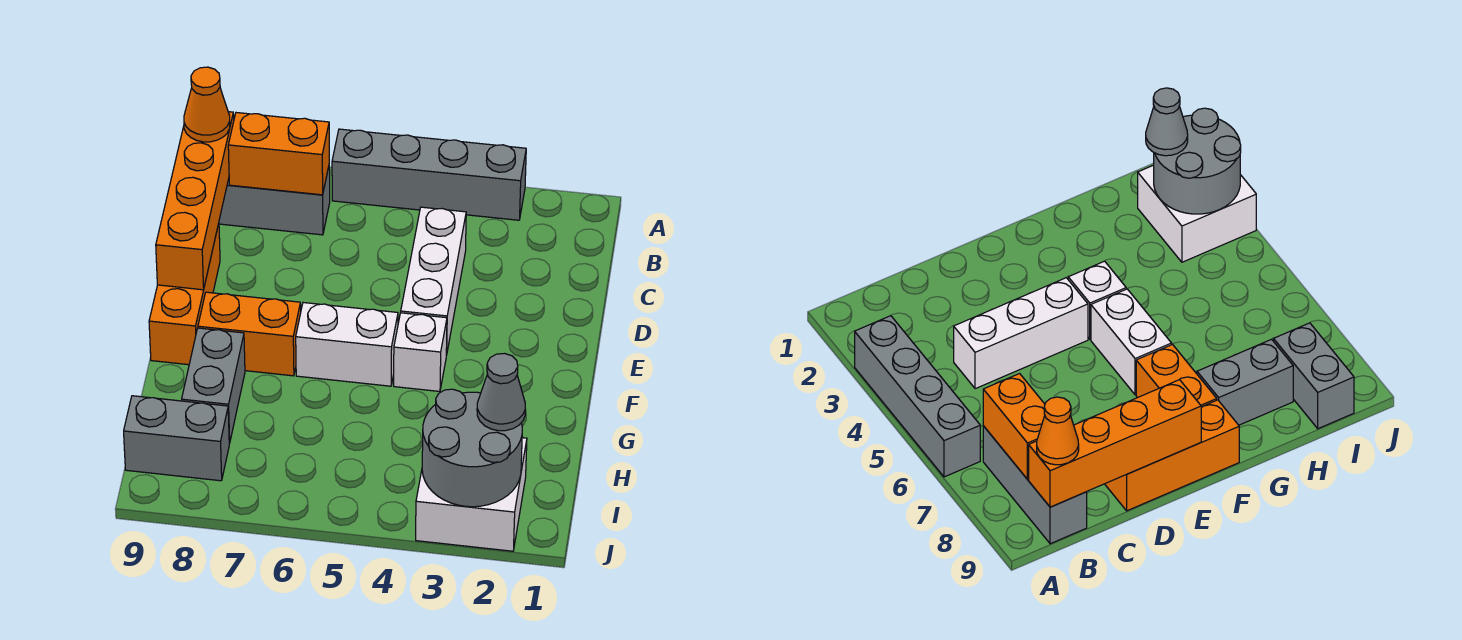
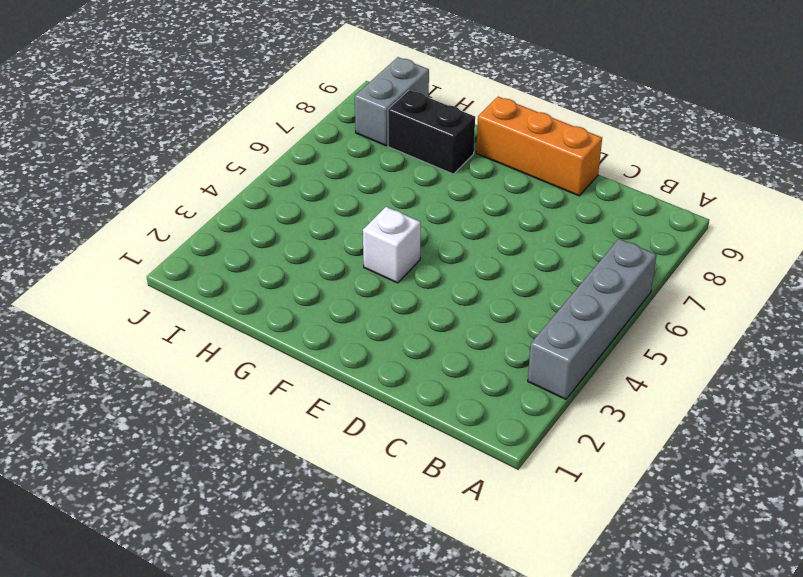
black brick G8:H8 level 1 -> grey brick G8:H8 level 1
none -> grey brick B7:B9 level 1
none -> white brick C4:E4 level 1
none -> white brick F5:F6 level 1

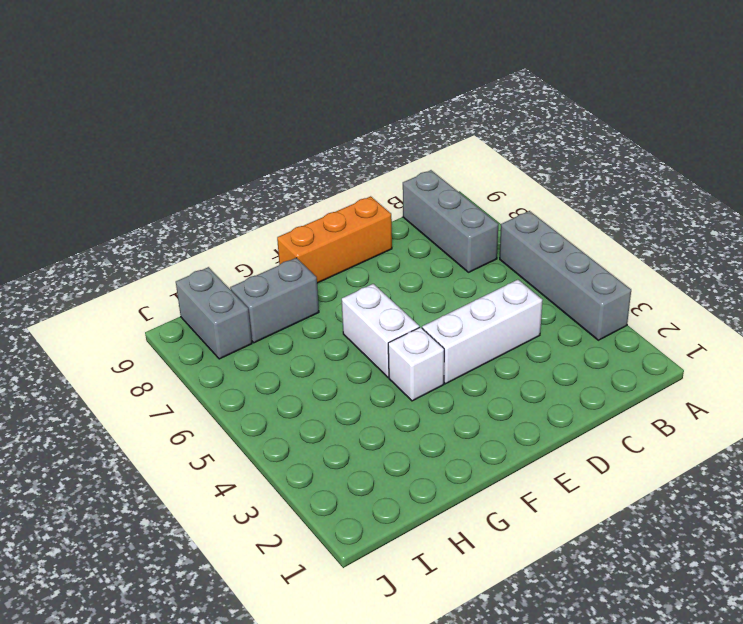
none -> orange brick F7:F8 level 1
none -> white brick I2:J3 level 1
none -> orange brick B7:B8 level 2

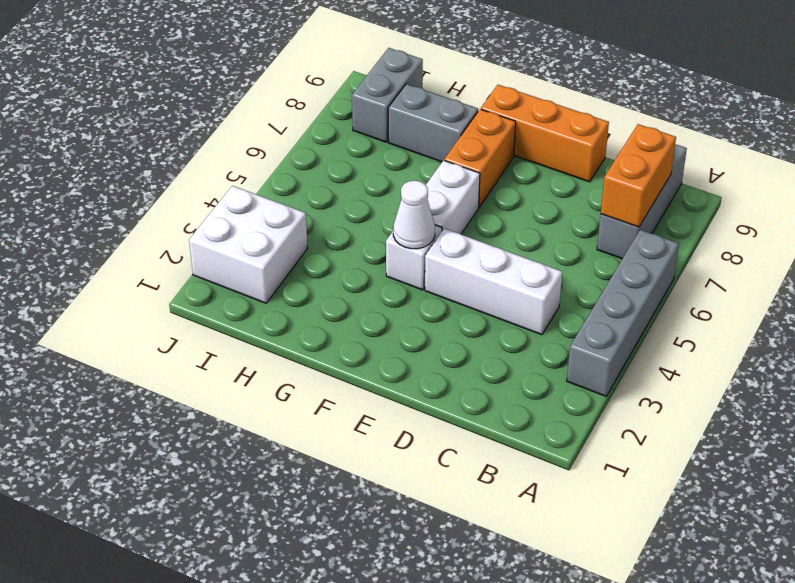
white cone F4 level 2 -> none
none -> orange brick B9:E9 level 2
none -> grey round brick I2:J3 level 2
none -> orange cone B9 level 3

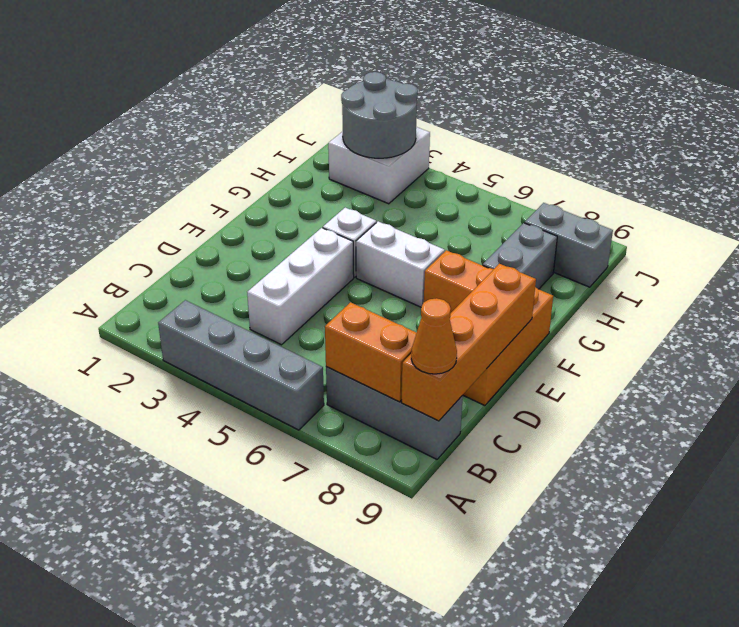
none -> grey cone I2 level 3

